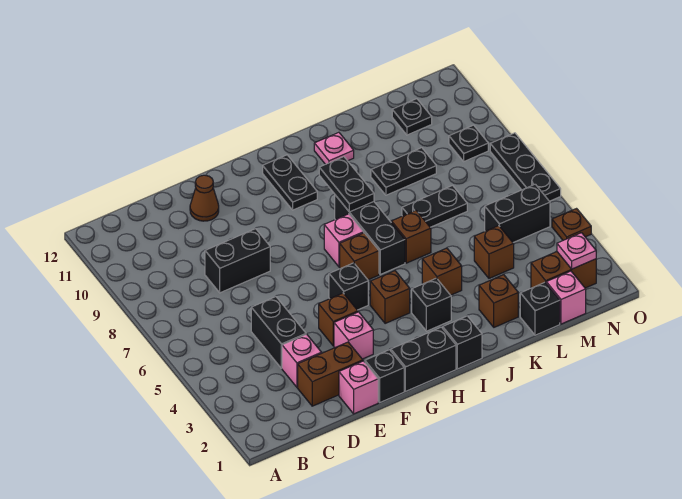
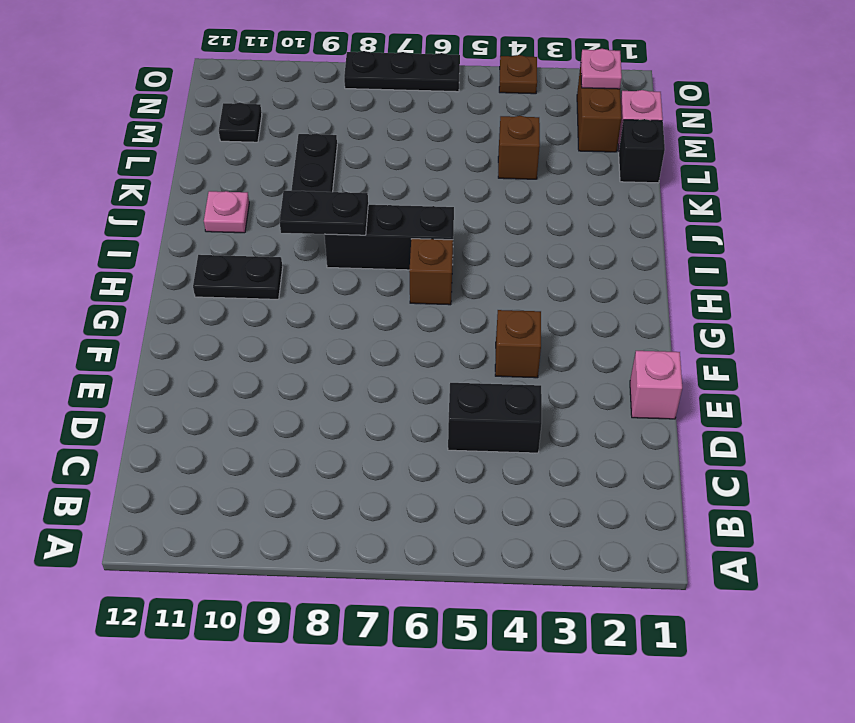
none -> brown brick D2:E2 level 1
none -> pink brick D3 level 1
none -> black brick D8:E8 level 1
none -> brown cone E11 level 1

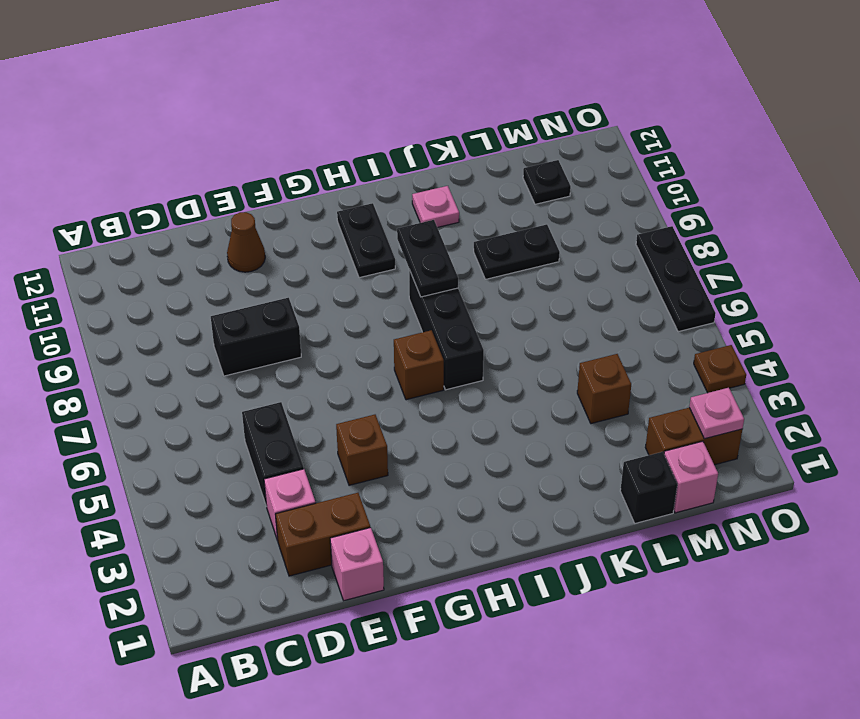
none -> black brick F1 level 1
none -> pink brick F3 level 1
none -> black brick G1:H1 level 1
none -> black brick G5 level 1

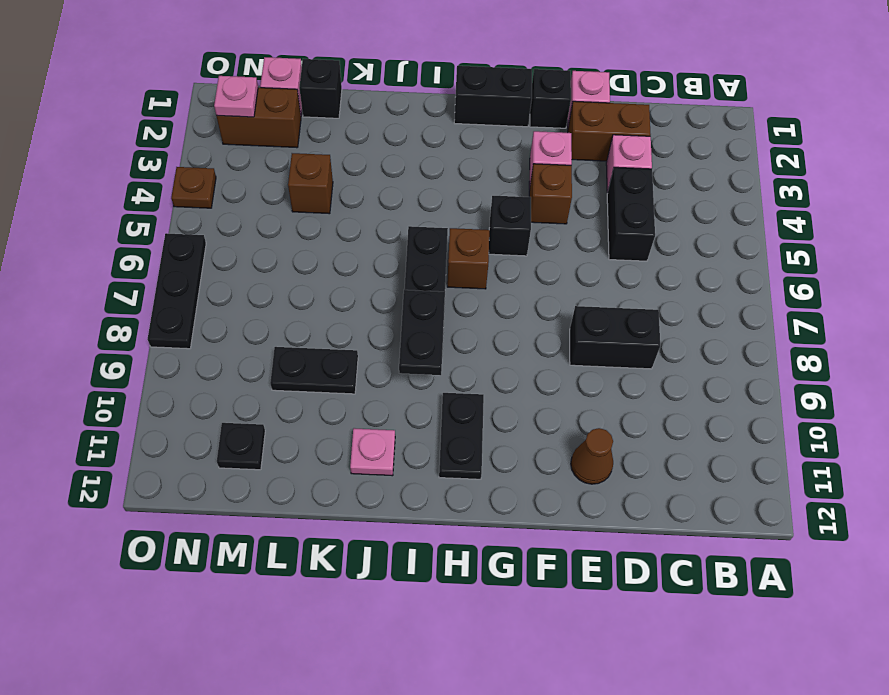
none -> brown brick H4 level 1
none -> pink brick H7 level 1
none -> black brick I1 level 1
none -> black brick I3 level 1

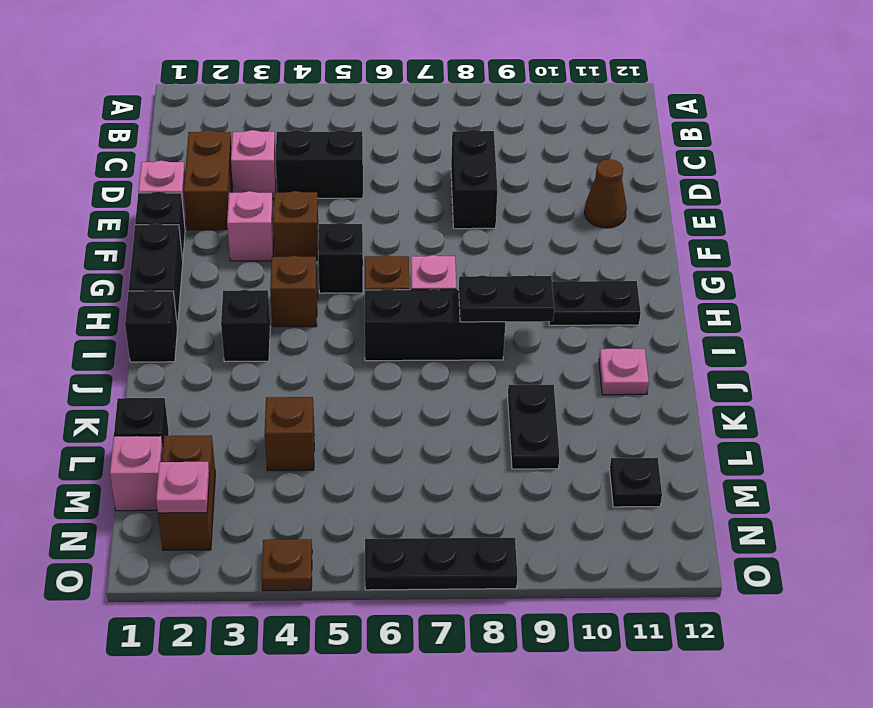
none -> brown brick J4 level 1
none -> brown brick J6 level 1
none -> brown brick K2 level 1
none -> black plate K7:L7 level 1

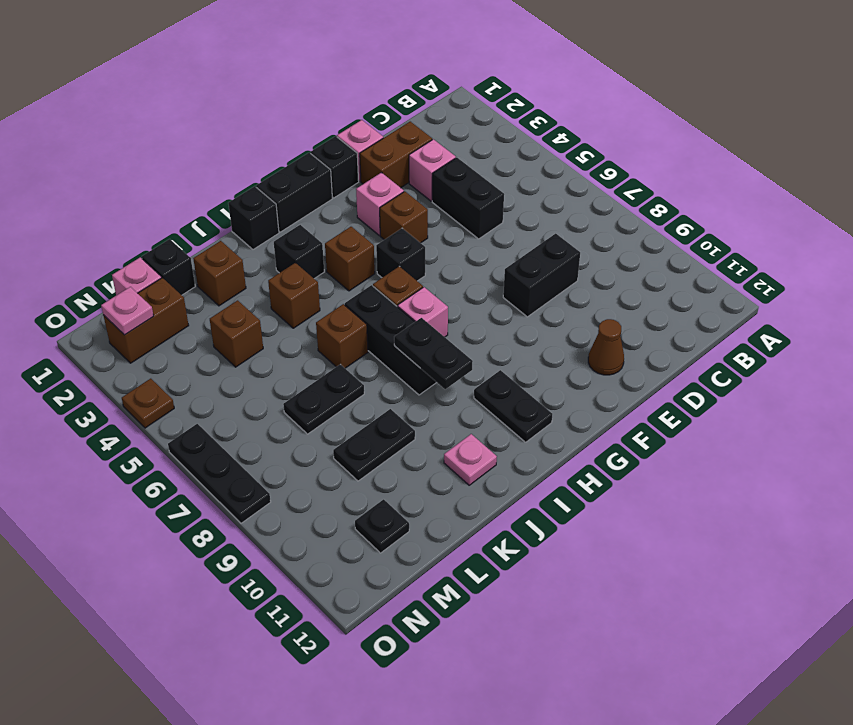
none -> black brick M5:N5 level 1
none -> black plate N9 level 1

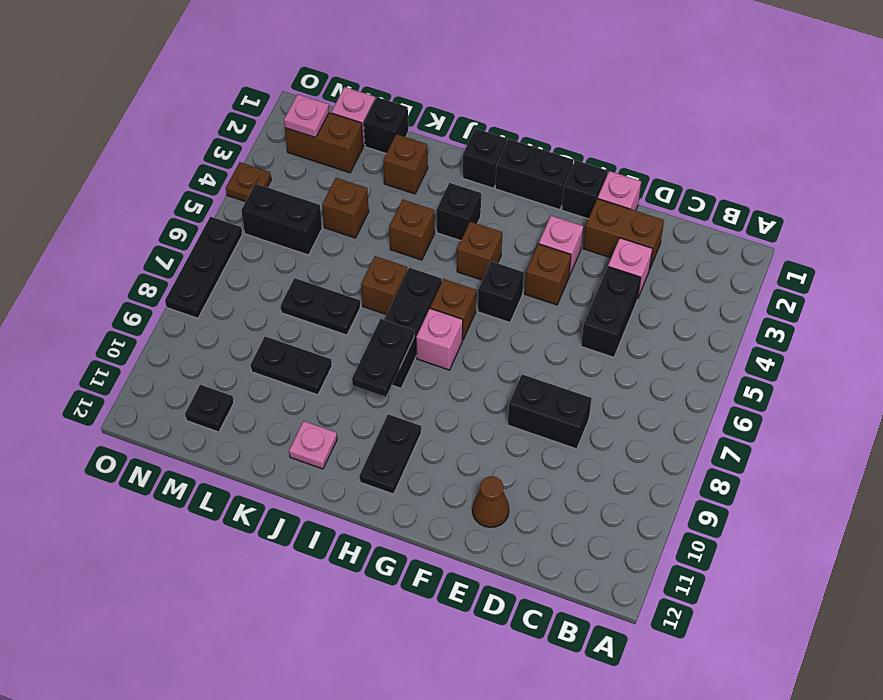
none -> black plate N9 level 1

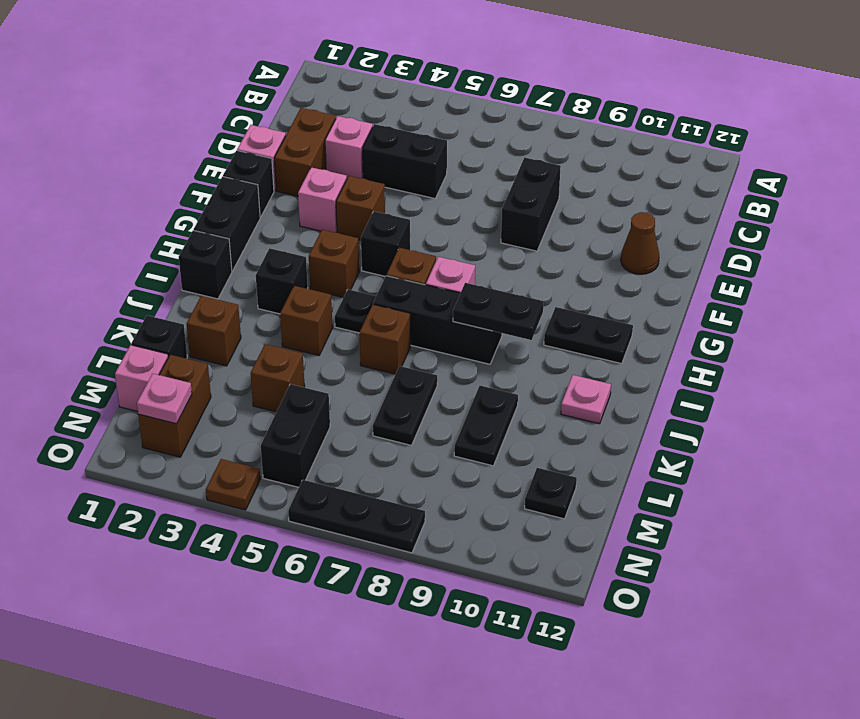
black plate I5 level 1 -> black plate N9 level 1

